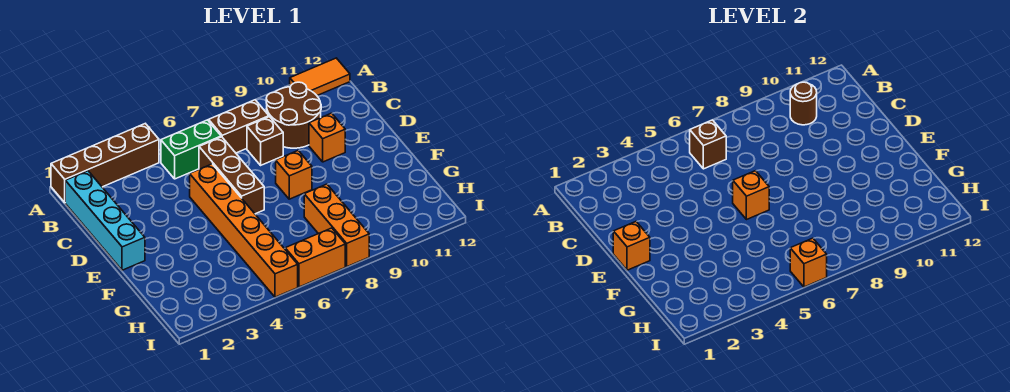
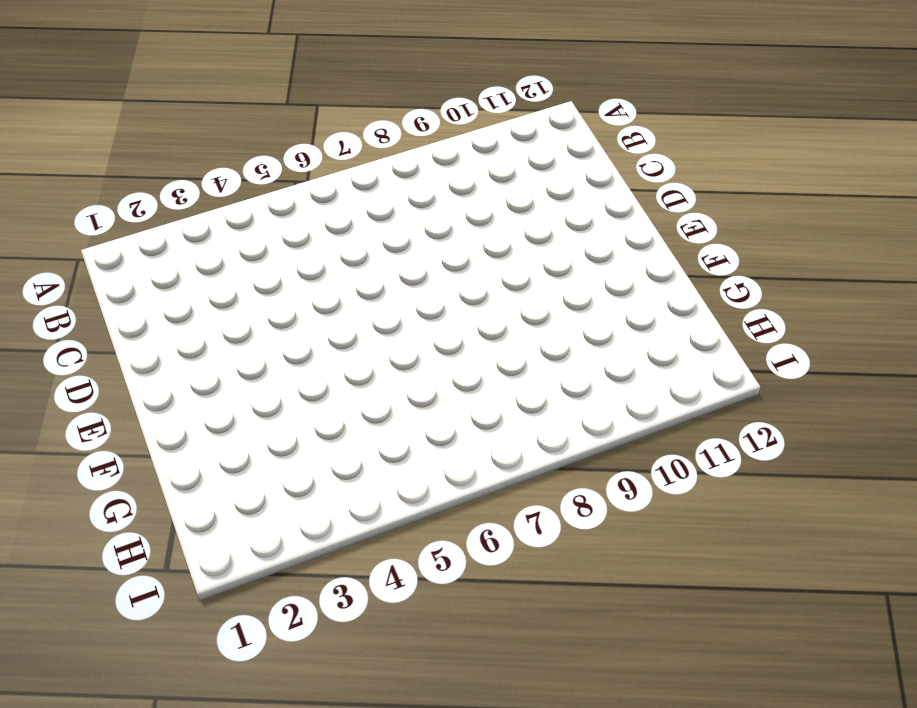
none -> brown brick A1:A4 level 1
none -> orange tile A11:A12 level 1
none -> cyan brick B1:E1 level 1

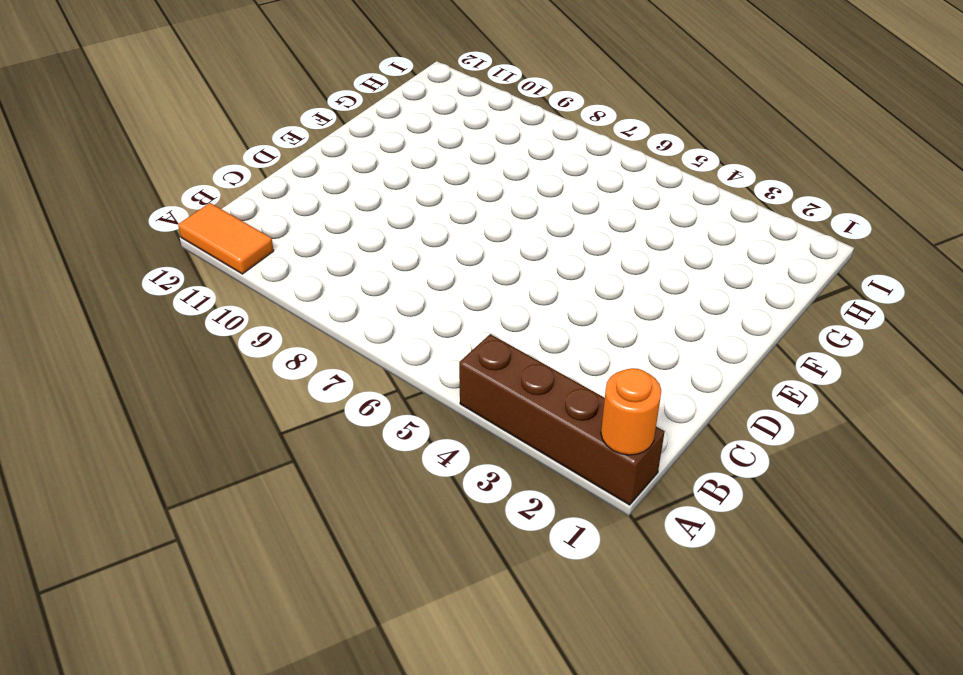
orange round brick A1 level 2 -> none
none -> cyan brick B1:E1 level 1
none -> green brick B5:B6 level 1
none -> brown brick B7:B8 level 1

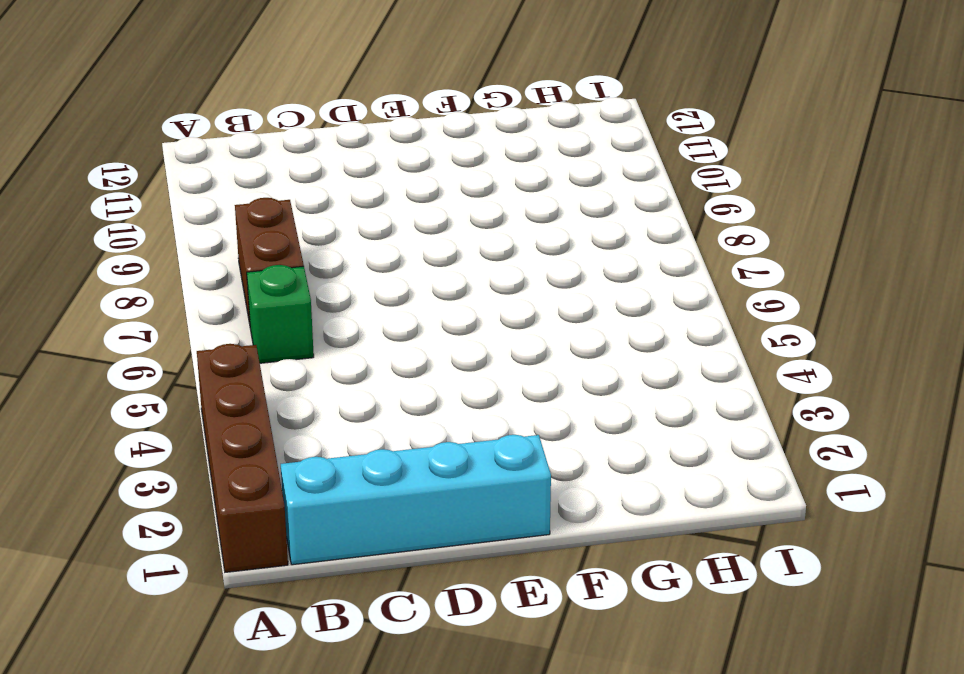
green brick B6 level 1 -> green brick B5:B6 level 1
none -> orange tile A11:A12 level 1
none -> brown round brick B9:C10 level 1
none -> brown brick C6:E6 level 1

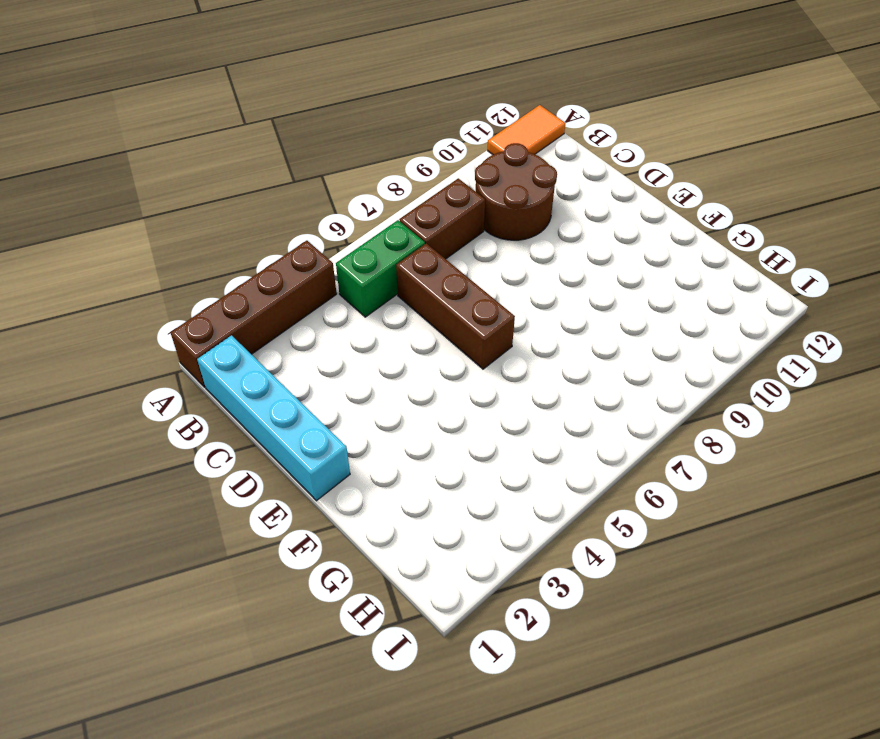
none -> brown brick C8 level 1
none -> orange brick D5:I5 level 1
none -> orange brick D10 level 1

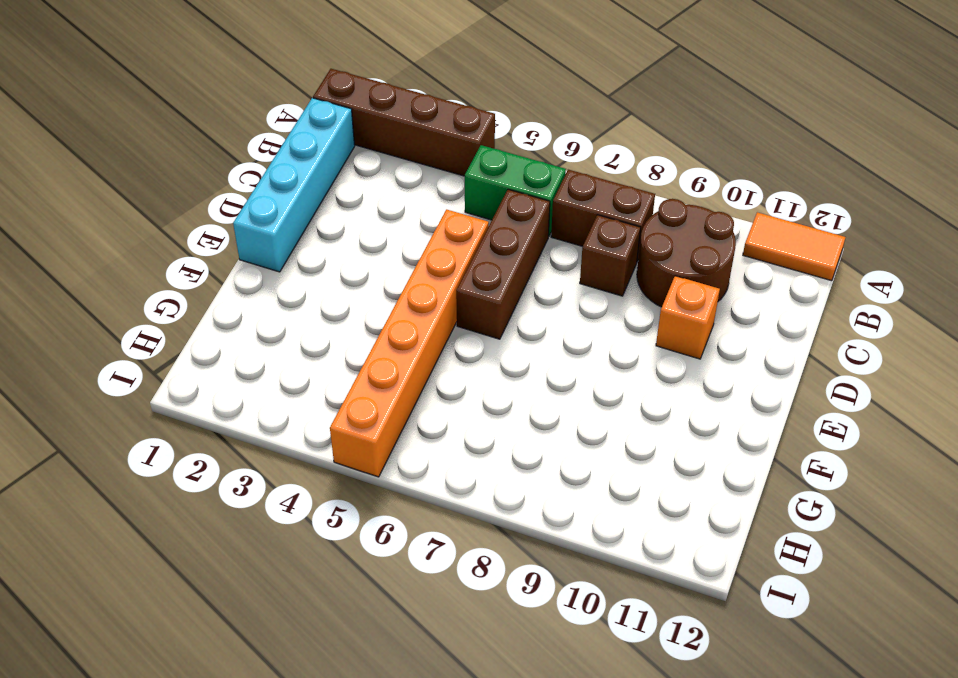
none -> orange brick E8 level 1
none -> orange brick G8:I8 level 1
none -> orange brick I6:I7 level 1

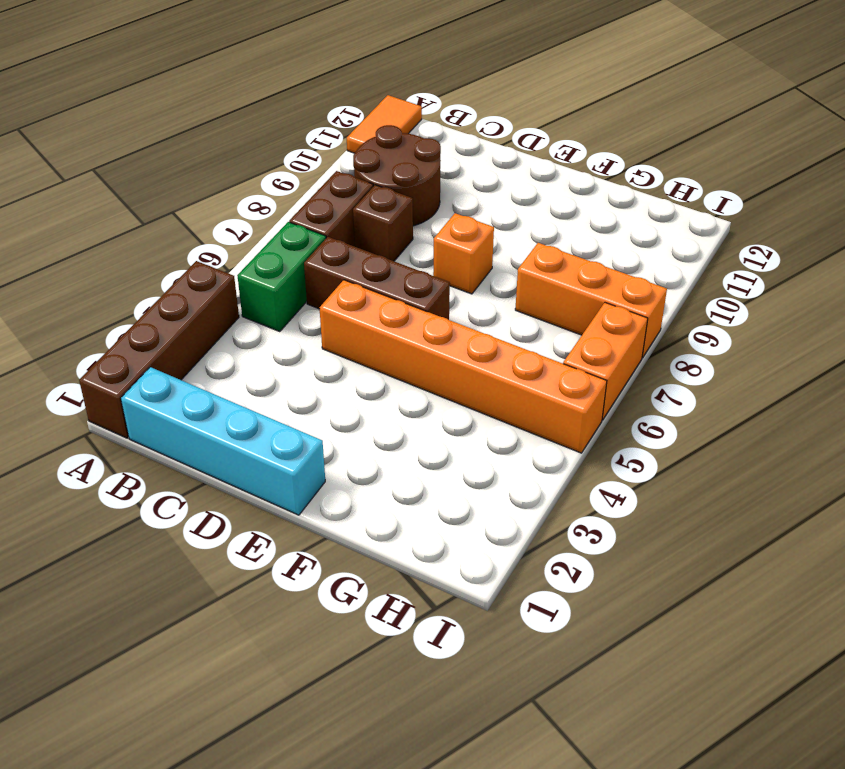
none -> orange brick D10 level 1
none -> brown brick B6 level 2
none -> brown round brick B10 level 2

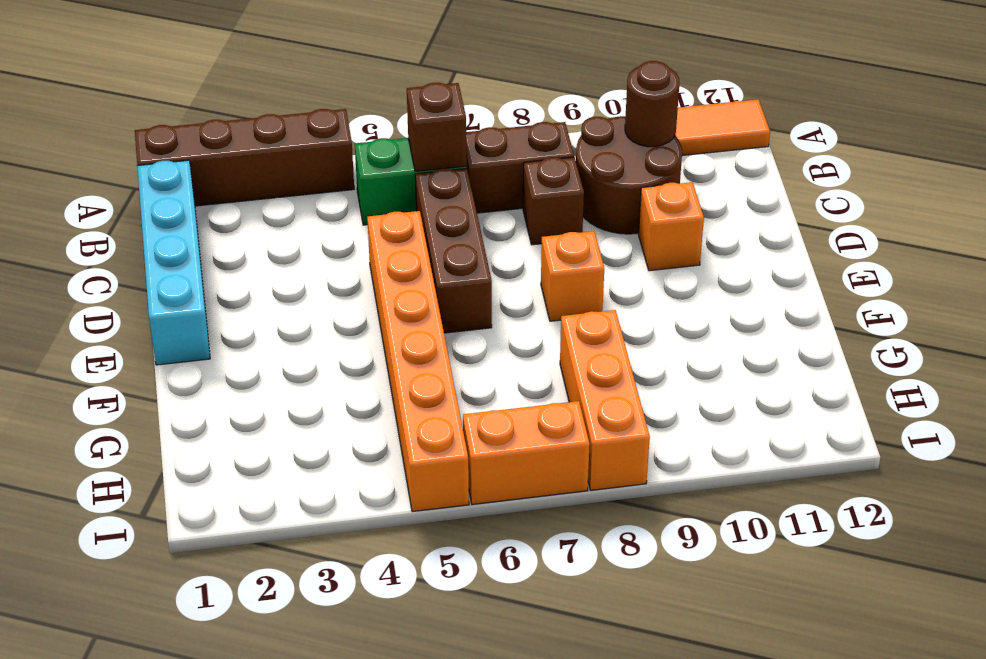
none -> orange brick E1 level 2
none -> orange brick E6 level 2
none -> orange brick I6 level 2

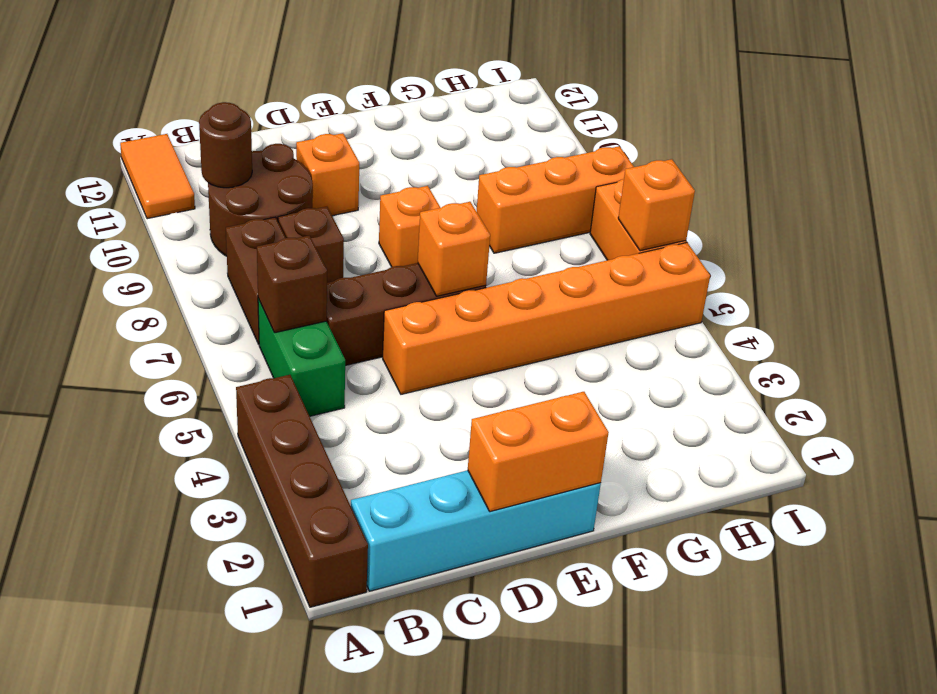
orange brick D1:E1 level 2 -> orange brick E1 level 2

